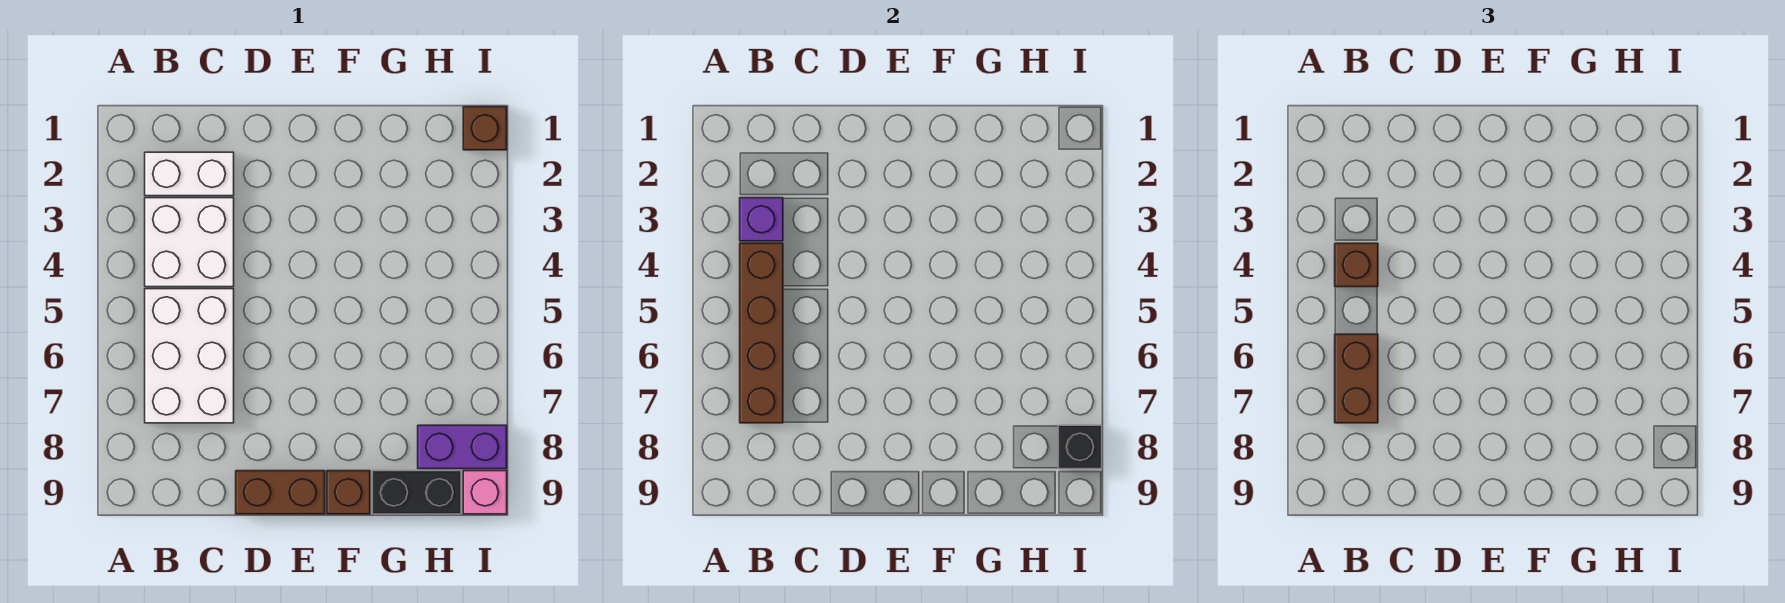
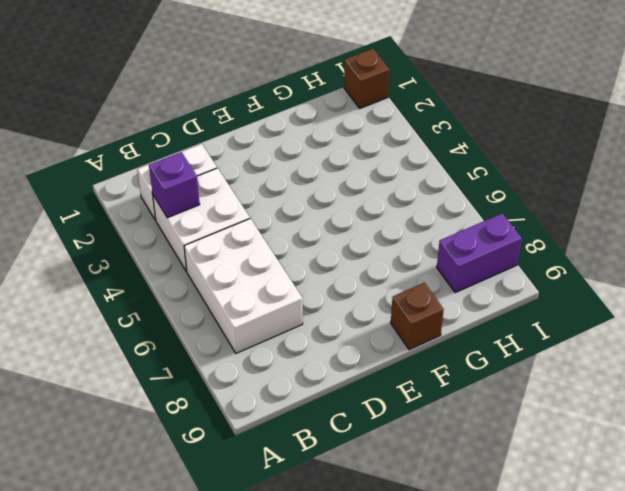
none -> brown brick D9:E9 level 1
none -> black brick G9:H9 level 1
none -> pink brick I9 level 1

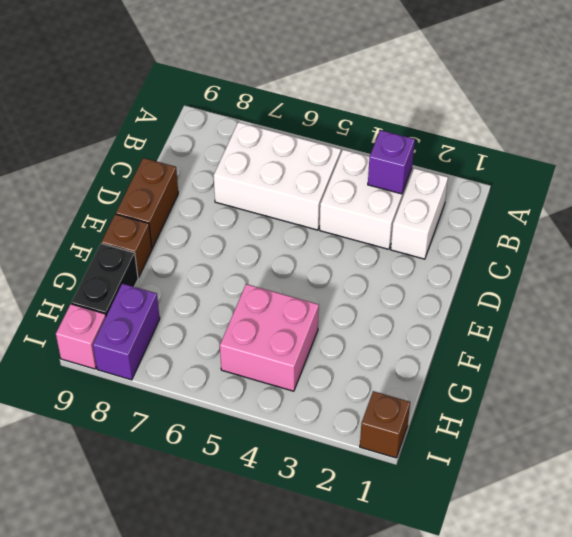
pink brick G4:H5 level 1 -> none
none -> brown brick B4:B7 level 2
none -> black brick I8 level 2
none -> brown brick B4 level 3

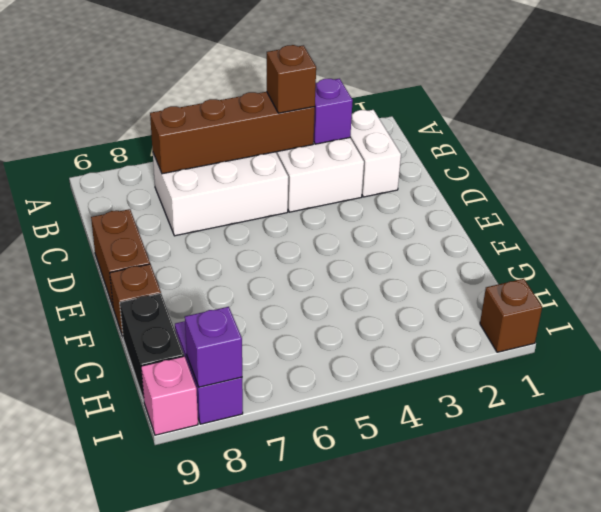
purple brick I8 level 2 -> black brick I8 level 2
none -> brown brick B6:B7 level 3

